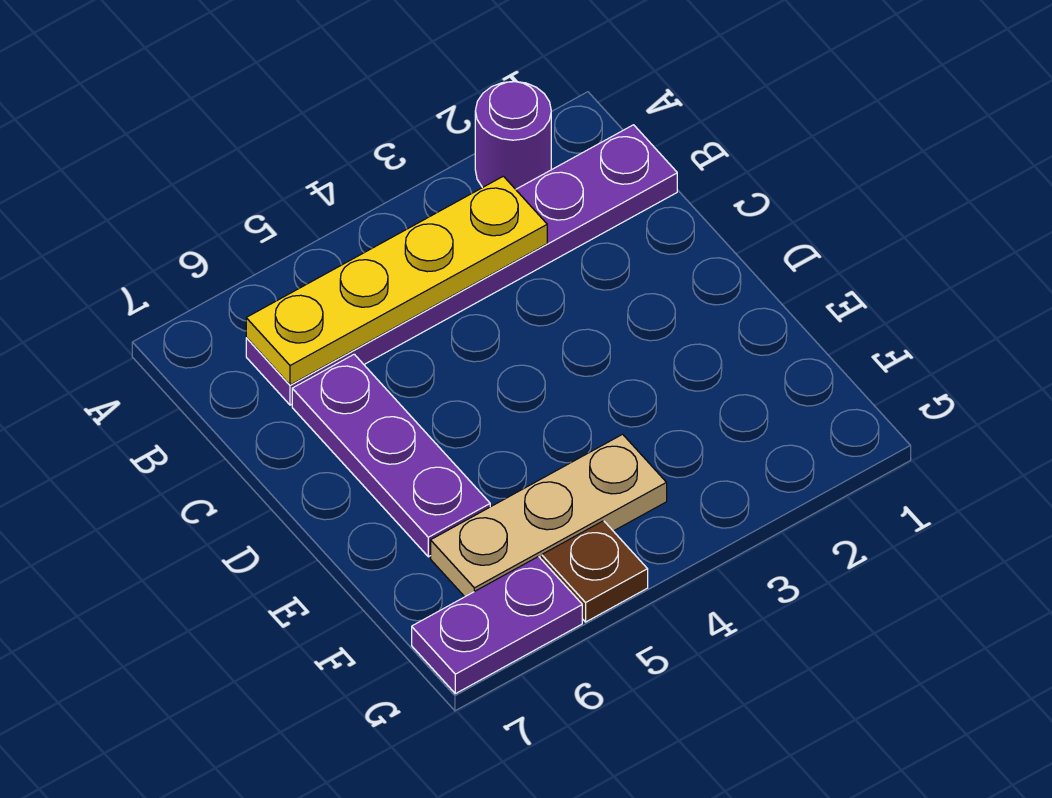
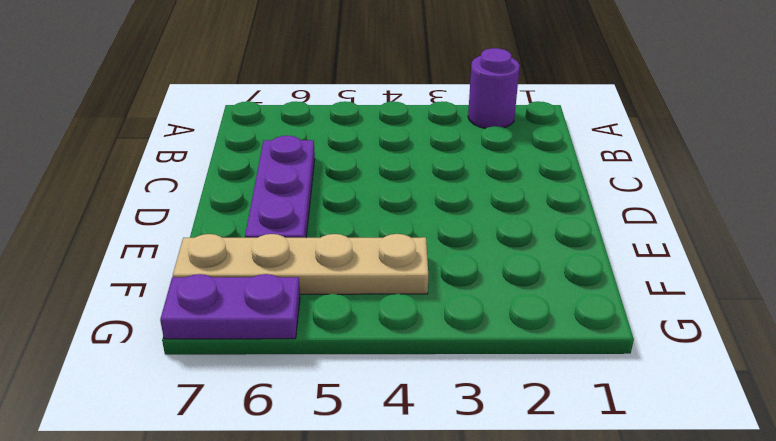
tan plate F4:F7 level 1 -> tan plate F4:F6 level 1
none -> purple plate B1:B6 level 1
none -> brown plate G5 level 1

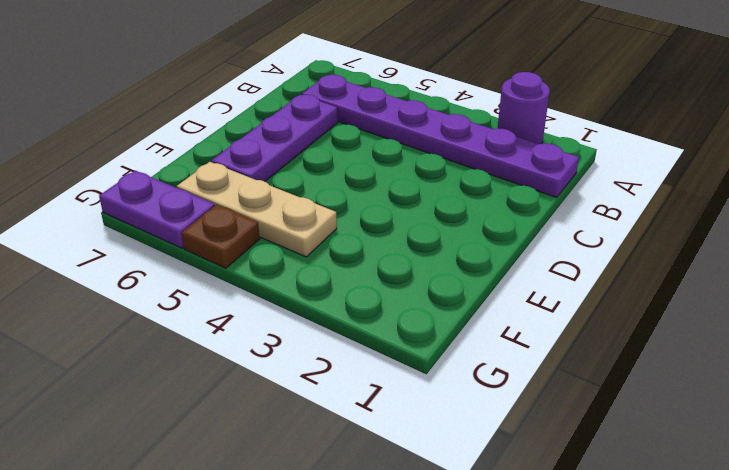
none -> yellow plate B3:B6 level 2

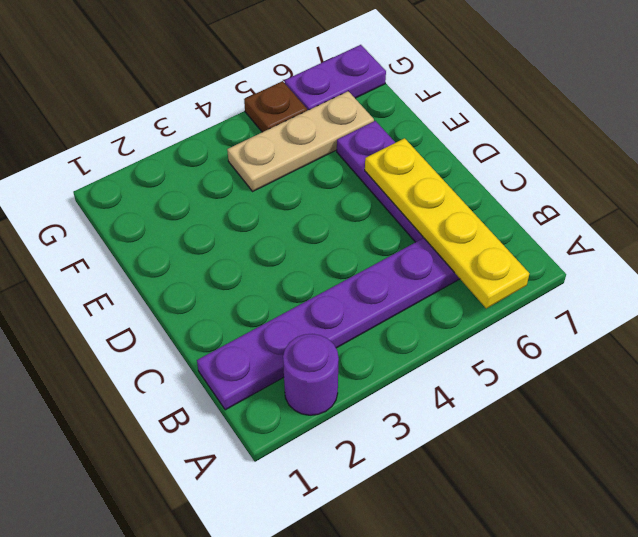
yellow plate A6:D6 level 2 -> yellow plate B3:B6 level 2

